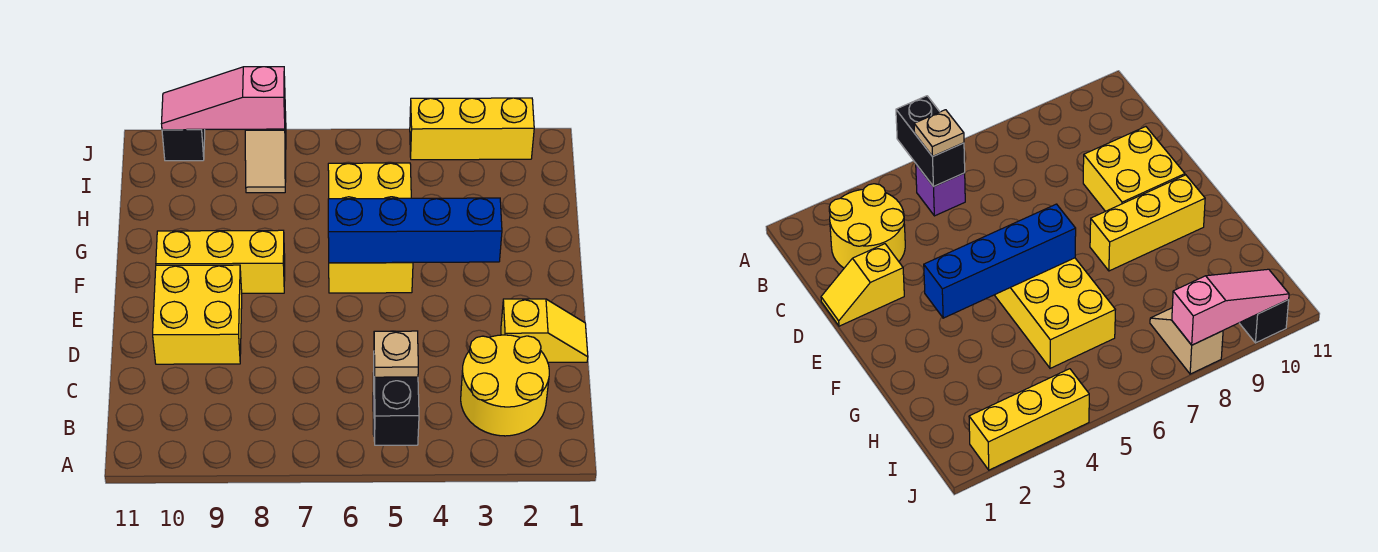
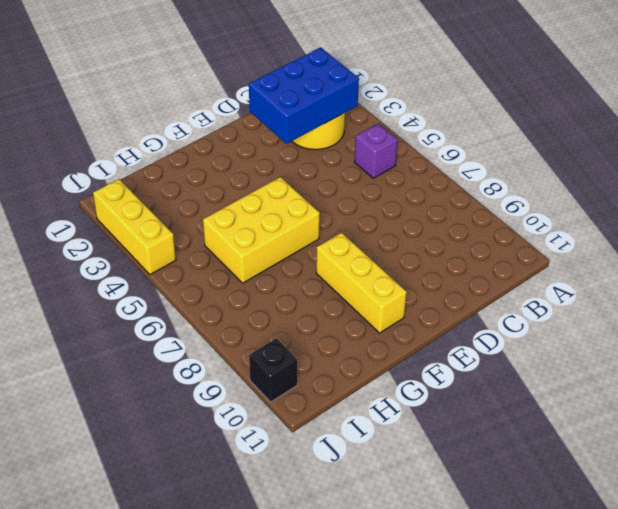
blue brick B2:D3 level 2 -> none
none -> yellow slope D1:D2 level 1 top 2
none -> yellow brick D9:E10 level 1
none -> tan slope I8:J8 level 1 top J

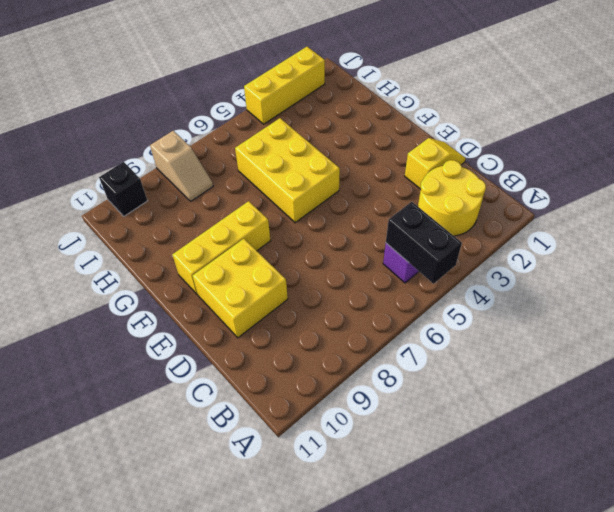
none -> blue brick F3:F6 level 2
none -> pink slope J8:J10 level 2 top 8
none -> tan plate B5 level 3

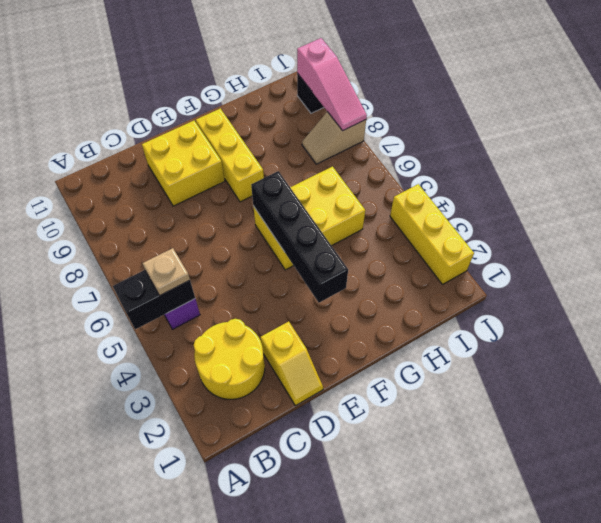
black brick F3:F6 level 2 -> blue brick F3:F6 level 2
pink slope J8:J10 level 2 top 10 -> pink slope J8:J10 level 2 top 8

